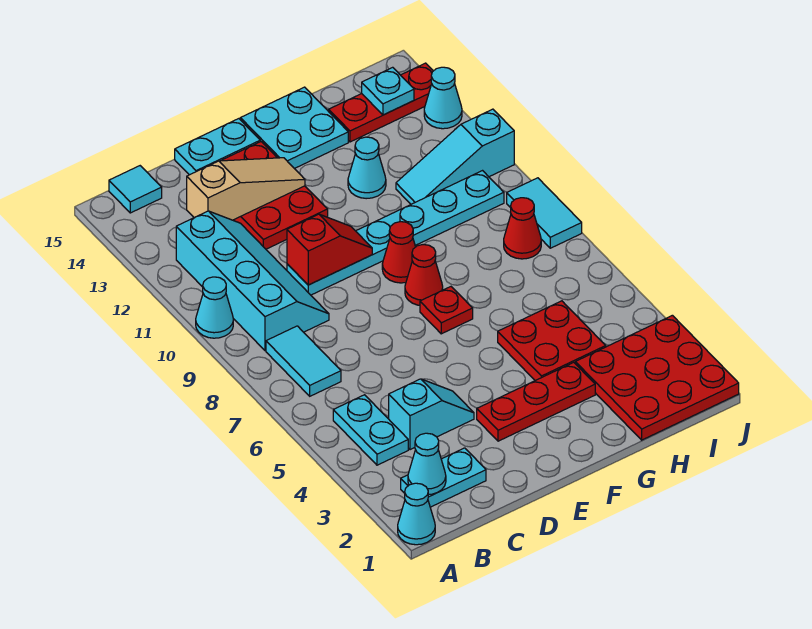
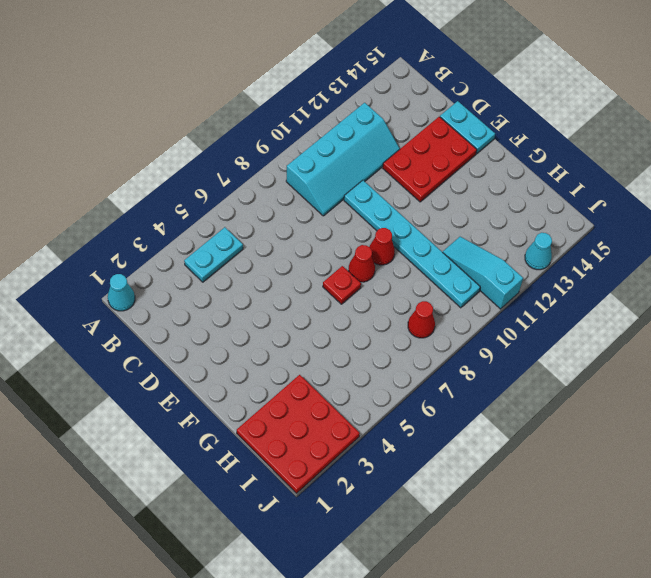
none -> cyan cone A10 level 1
none -> cyan plate B2:C2 level 1
none -> cyan tile B7:B8 level 1

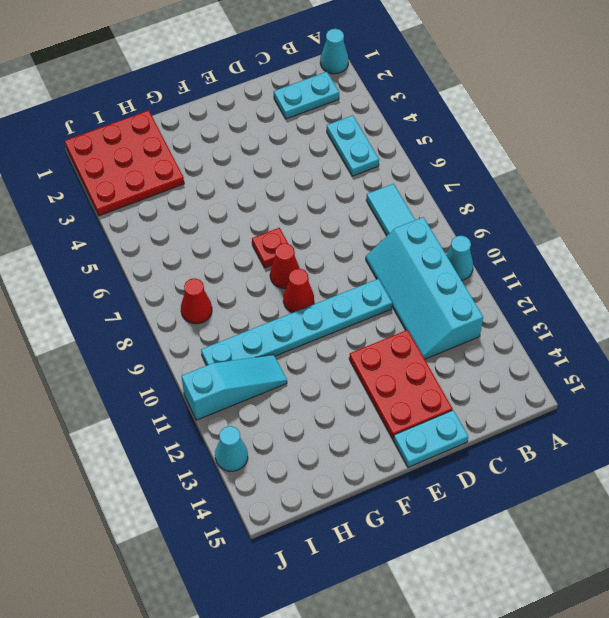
none -> cyan tile B15 level 1
none -> cyan slope C4:D4 level 1 top C
none -> red plate E3:G3 level 1

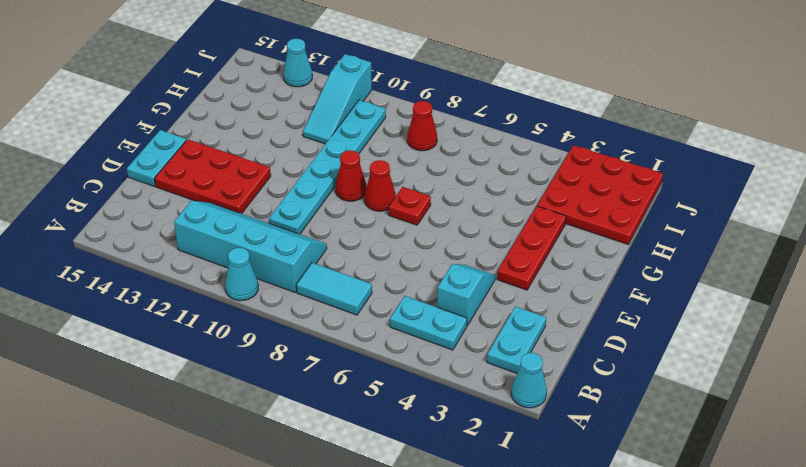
none -> cyan tile B15 level 1
none -> cyan plate F14:G15 level 1
none -> red plate G4:H5 level 1

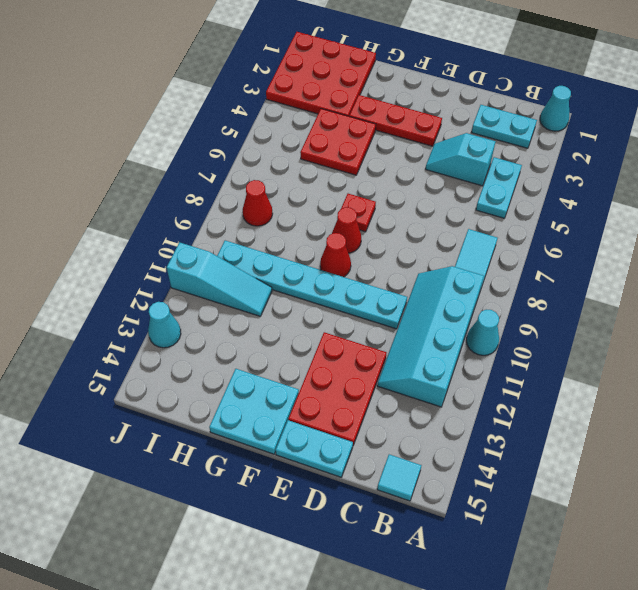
none -> cyan cone G12 level 1
none -> red plate H14:J14 level 1
none -> cyan tile J8:J9 level 1

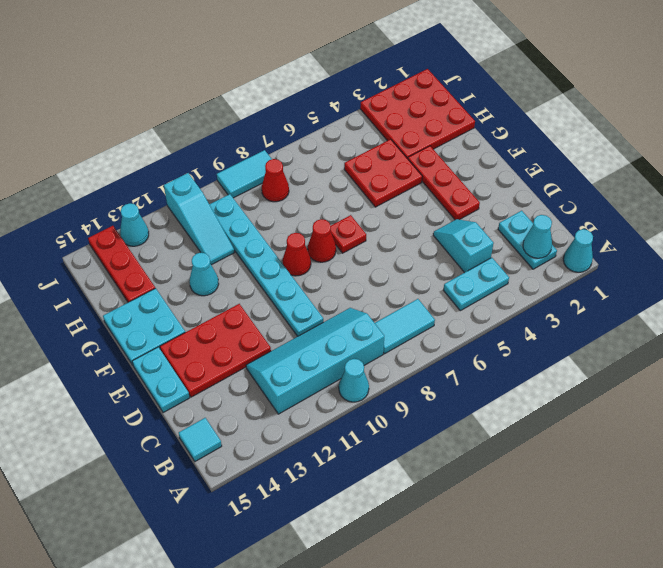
none -> tan slope C13:E13 level 2 top C
none -> red slope D10:E10 level 2 top D
none -> cyan plate I14 level 2

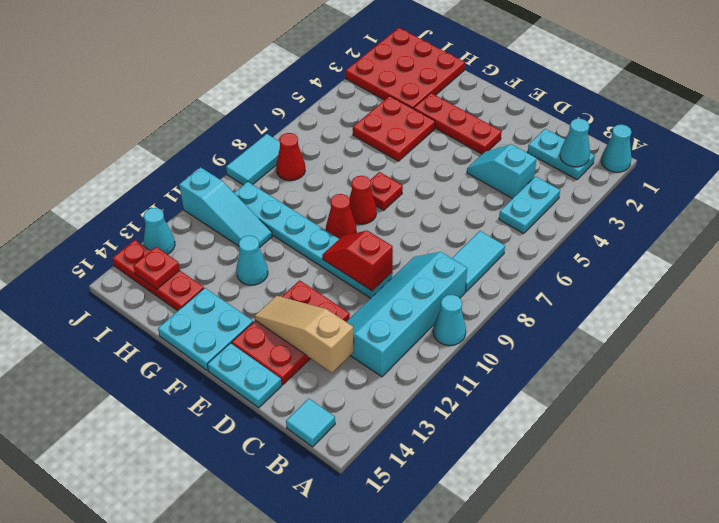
red plate I14 level 2 -> cyan plate I14 level 2

